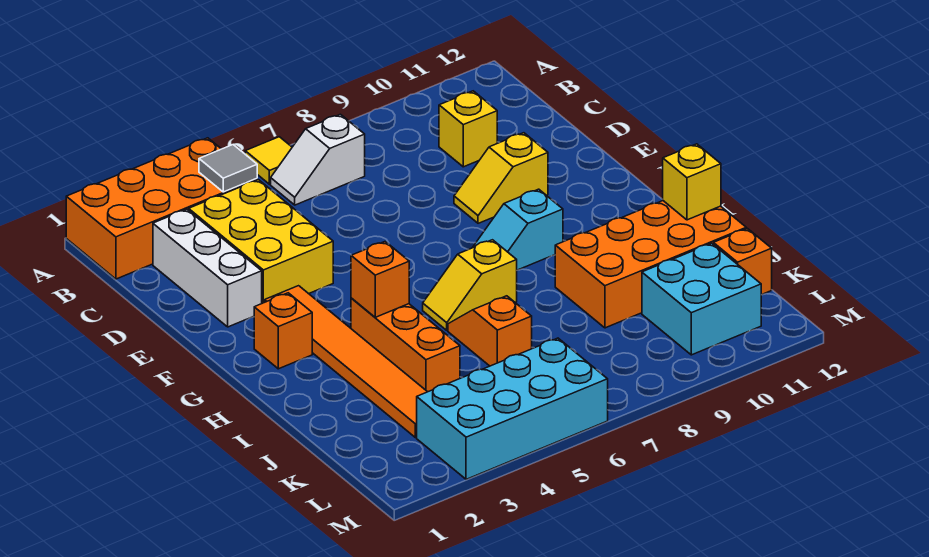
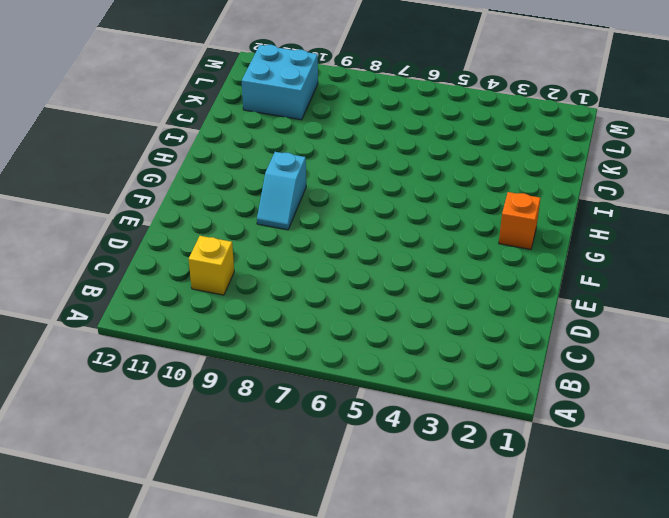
cyan slope F9:G9 level 1 top G -> cyan slope G8:G9 level 1 top 9
none -> orange brick A1:B4 level 1
none -> yellow tile A6 level 1
none -> white slope B6:B7 level 1 top 7

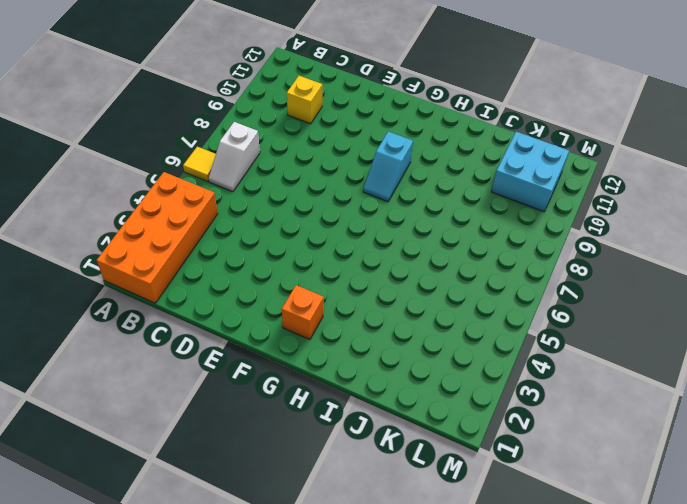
none -> white brick C2:E2 level 1
none -> yellow brick C3:E4 level 1
none -> yellow slope E9:E10 level 1 top 10

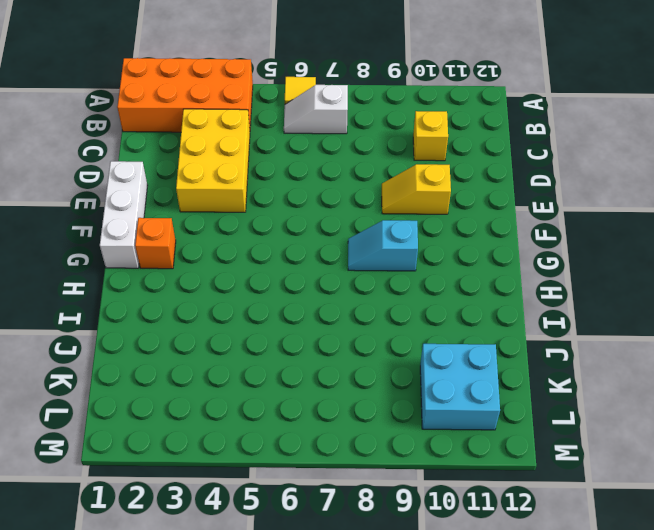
white brick E1:G1 level 1 -> white brick C2:E2 level 1
none -> orange tile F3:K3 level 1
none -> orange brick H4:J4 level 1
none -> yellow slope H6:H7 level 1 top 7

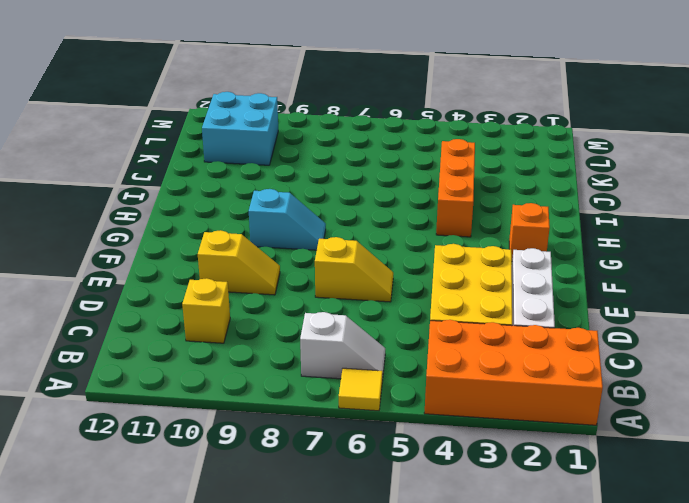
yellow slope E6:E7 level 1 top 7 -> yellow slope H6:H7 level 1 top 7
none -> orange tile F3:K3 level 1
none -> orange slope I6:J6 level 1 top J
none -> orange brick I9:J12 level 1

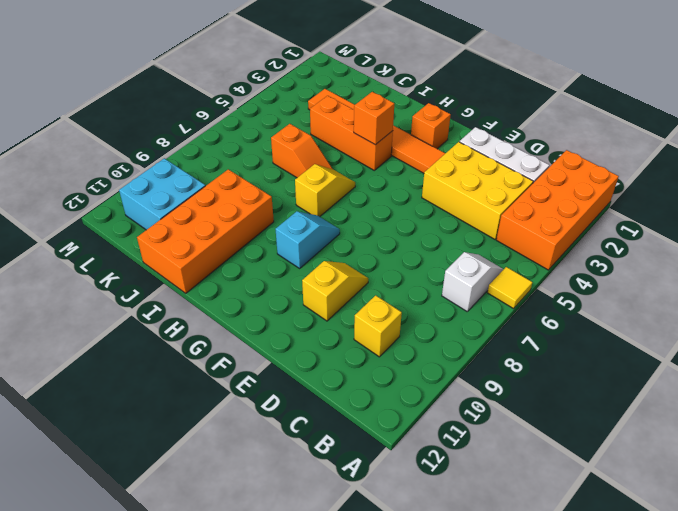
none -> orange brick K12 level 1
none -> cyan brick L3:M6 level 1
none -> grey tile B4 level 2

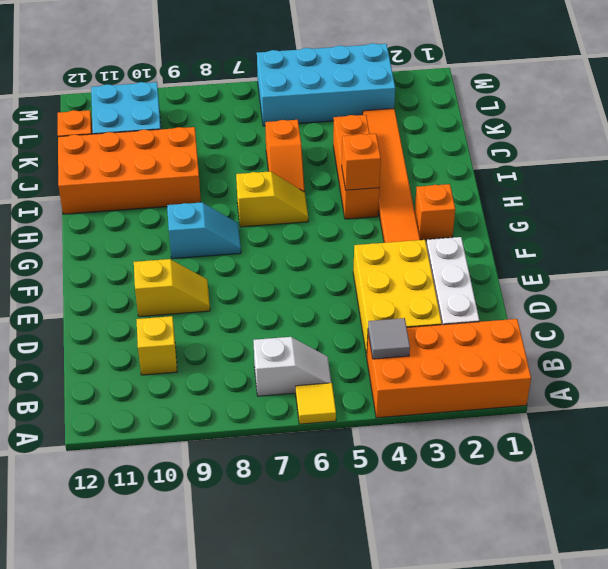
none -> yellow brick I12 level 2

